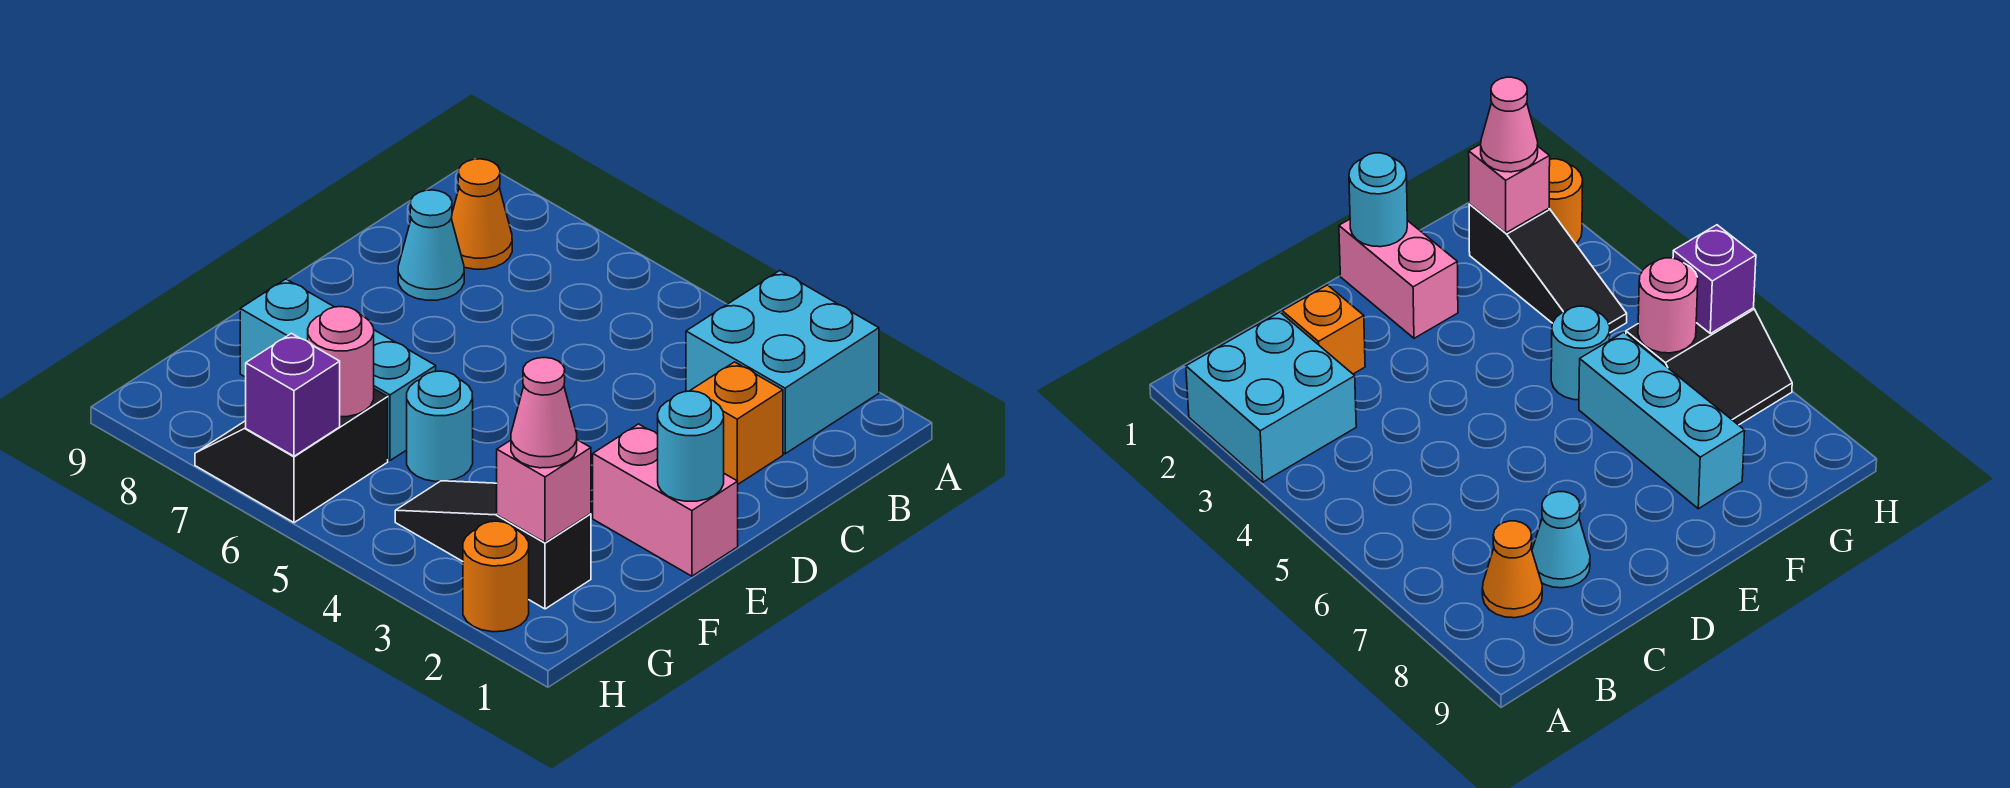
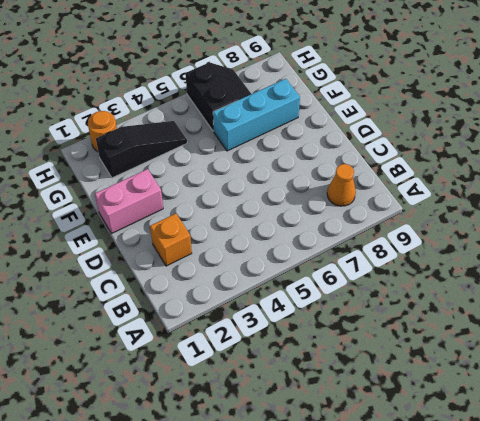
none -> cyan brick A2:B3 level 1
none -> cyan cone C8 level 1
none -> cyan round brick F5 level 1

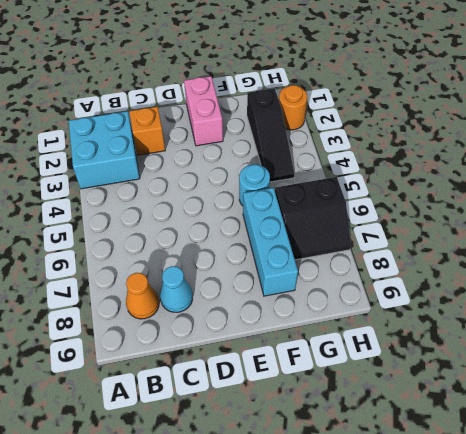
none -> cyan round brick E1 level 2
none -> pink brick G2 level 2
none -> pink round brick G6 level 2

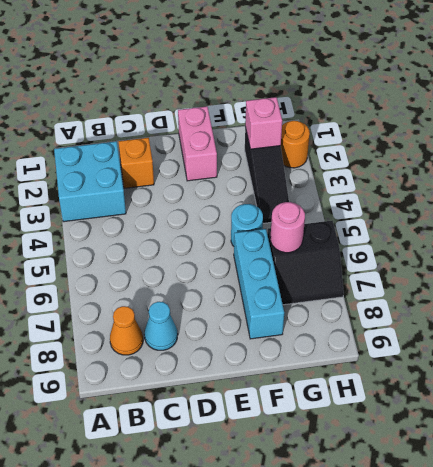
none -> cyan round brick E1 level 2
none -> purple brick H6 level 2
none -> pink cone G2 level 3

